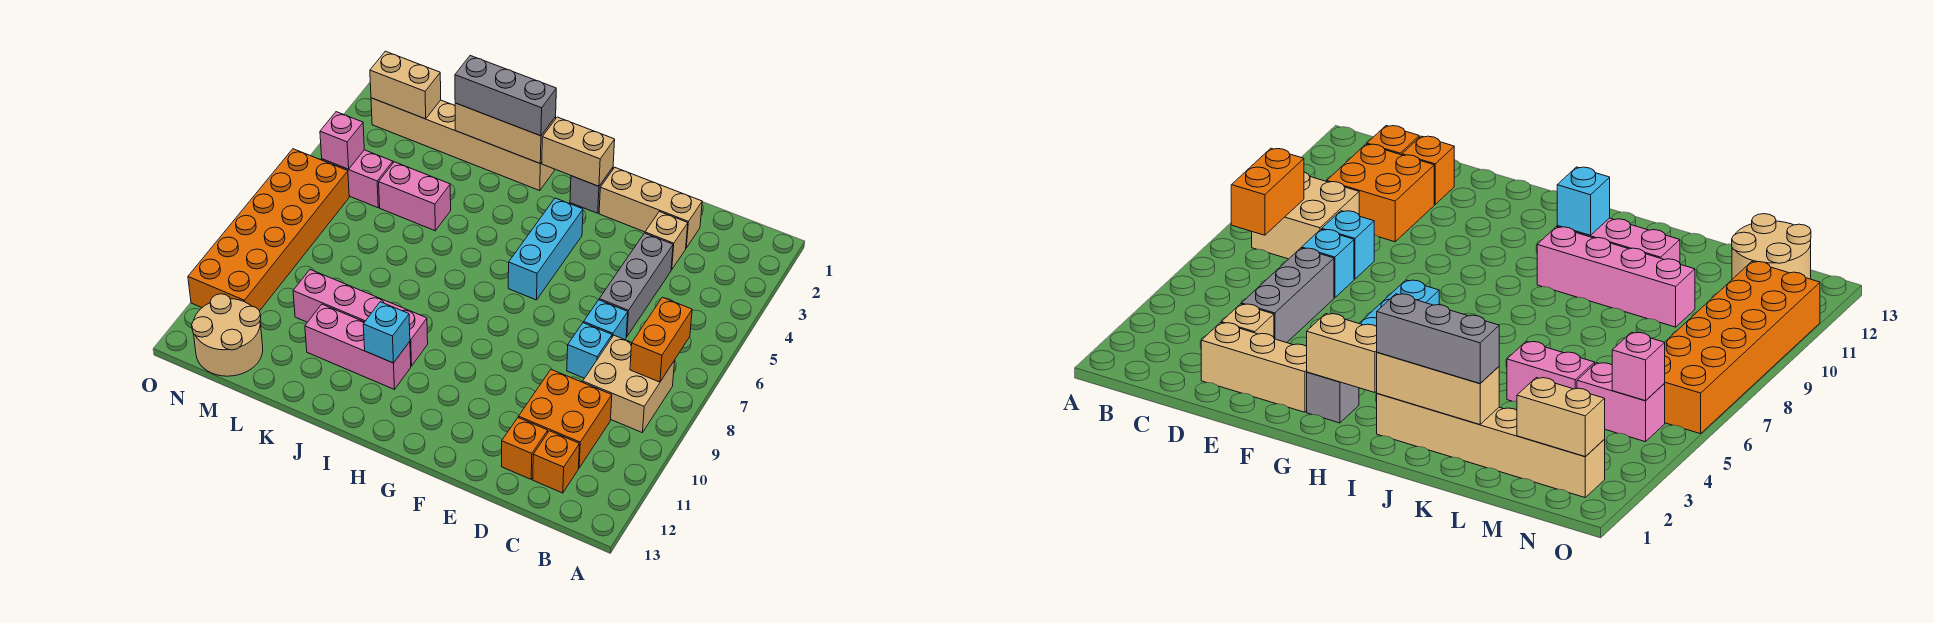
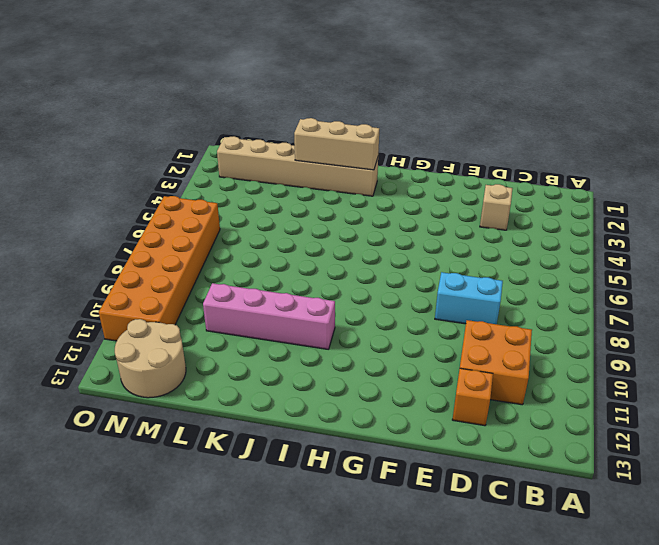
cyan brick D8:E8 level 1 -> cyan brick D8 level 1
none -> tan brick B8:C9 level 1
none -> orange brick C12 level 1
none -> tan brick D2:F2 level 1

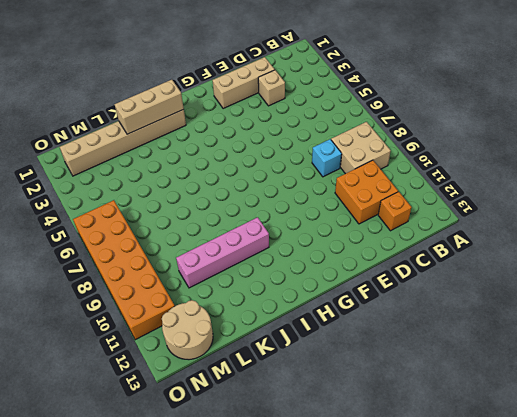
none -> grey brick D4:D6 level 1
none -> cyan brick D7 level 1
none -> orange brick D12 level 1

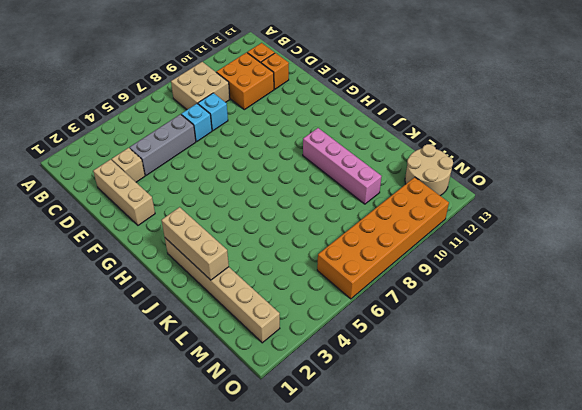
none -> grey brick G2 level 1
none -> cyan brick G4:G6 level 1
none -> pink brick I11:K11 level 1

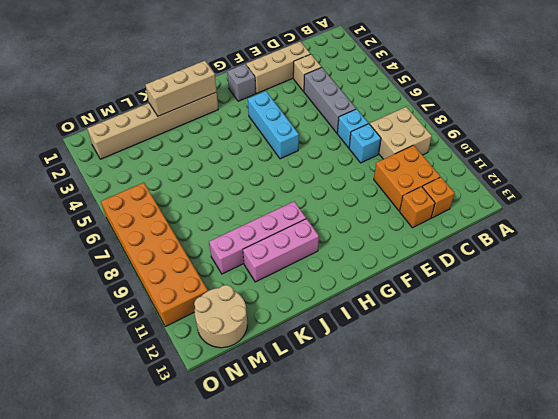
none -> pink brick K5:L5 level 1
none -> pink brick M5:N5 level 1
none -> orange brick B7:B8 level 2

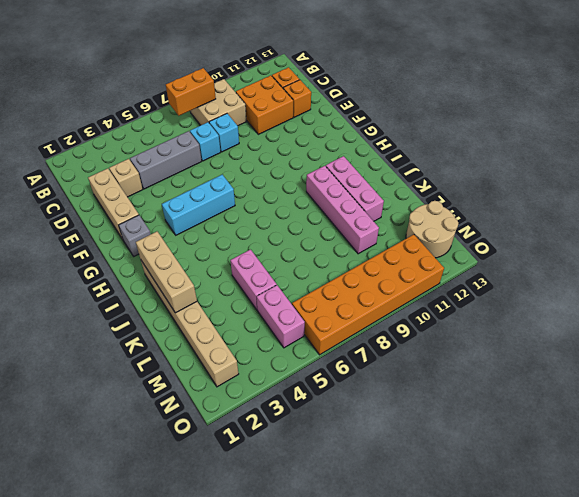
none -> tan brick G2:H2 level 2
none -> cyan brick I11 level 2
none -> tan brick M2:N2 level 2

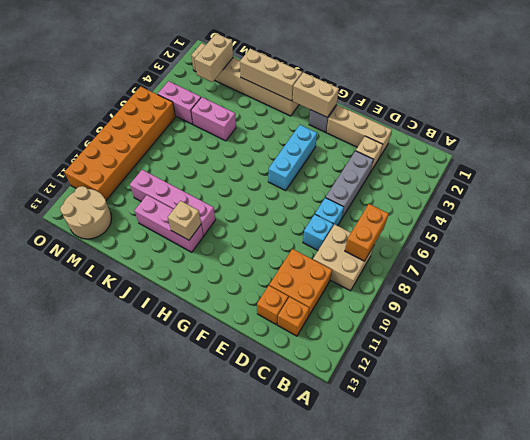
tan brick I11 level 2 -> cyan brick I11 level 2
tan brick M2:M3 level 2 -> tan brick M2:N2 level 2
none -> pink brick N5 level 2
none -> grey brick I2:K2 level 3

